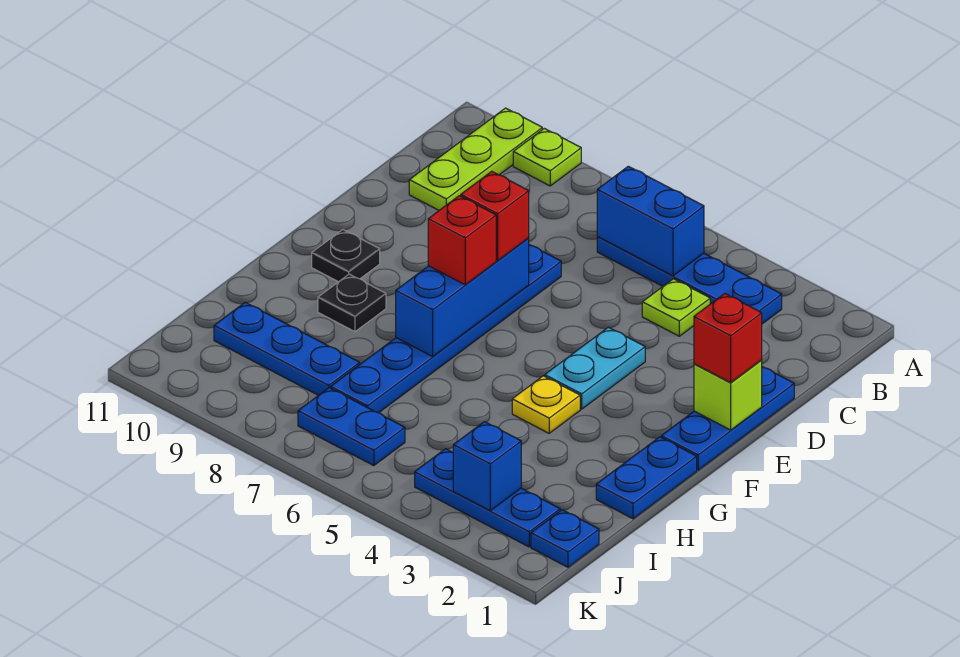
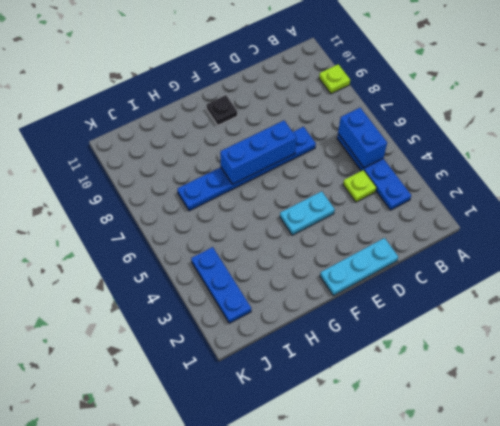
cyan plate D1:F1 level 1 -> blue plate D1:F1 level 1
none -> lime plate A10:C10 level 1
none -> blue plate G1:H1 level 1
none -> yellow plate G4 level 1

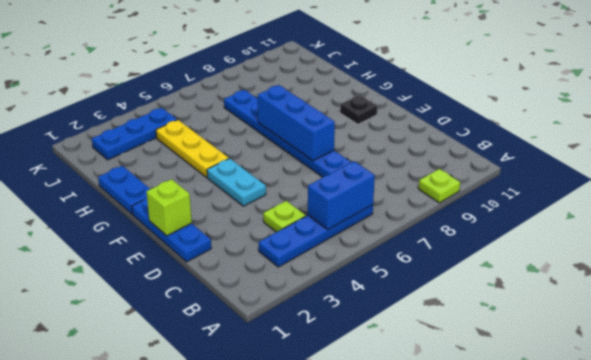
yellow plate G4:I4 level 1 -> yellow plate G4 level 1
none -> lime plate A10:C10 level 1
none -> black plate G9 level 1
none -> blue plate I8:I10 level 1

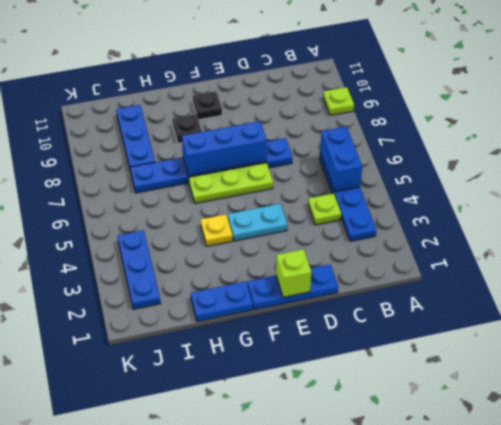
lime plate E6:G6 level 1 -> lime plate A10:C10 level 1
none -> blue plate J1 level 1
none -> blue plate J6:J7 level 1
none -> blue brick J3 level 2

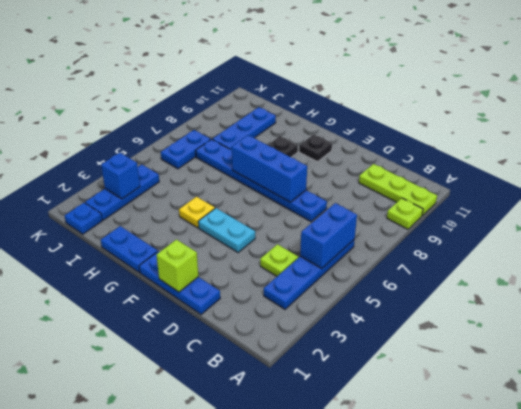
none -> red brick E1 level 3
none -> red brick E7 level 3
none -> red brick F7 level 3

